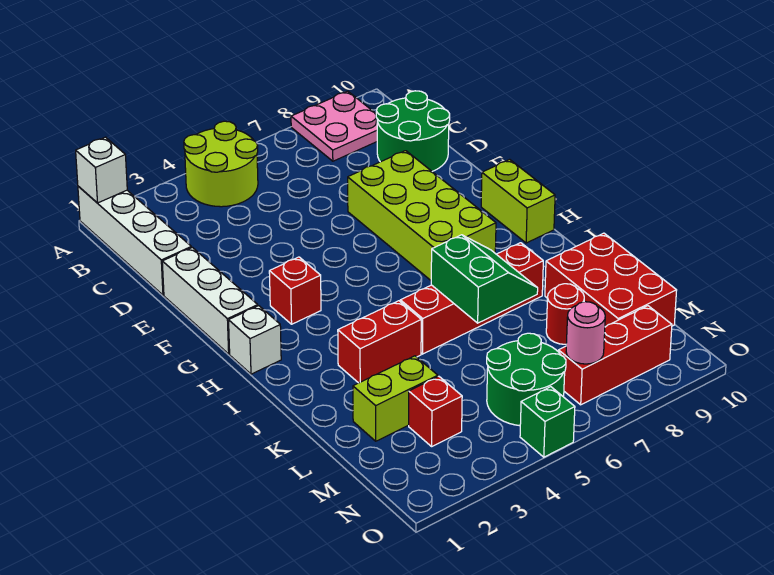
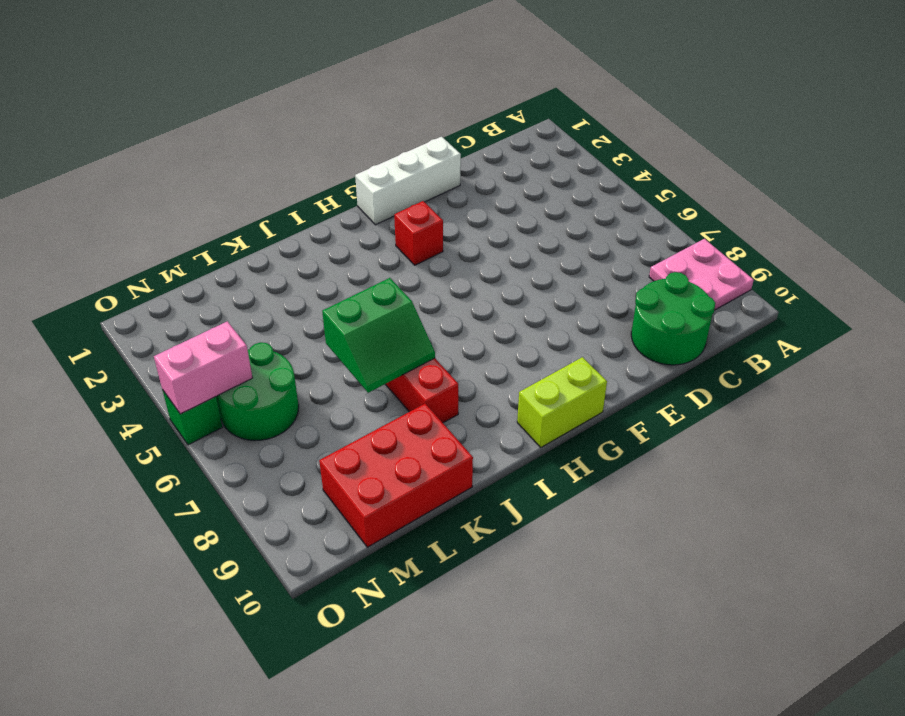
pink brick N5:O5 level 2 -> none
none -> white brick A1:D1 level 1
none -> lime round brick A4:B5 level 1
none -> lime brick E7:H8 level 1

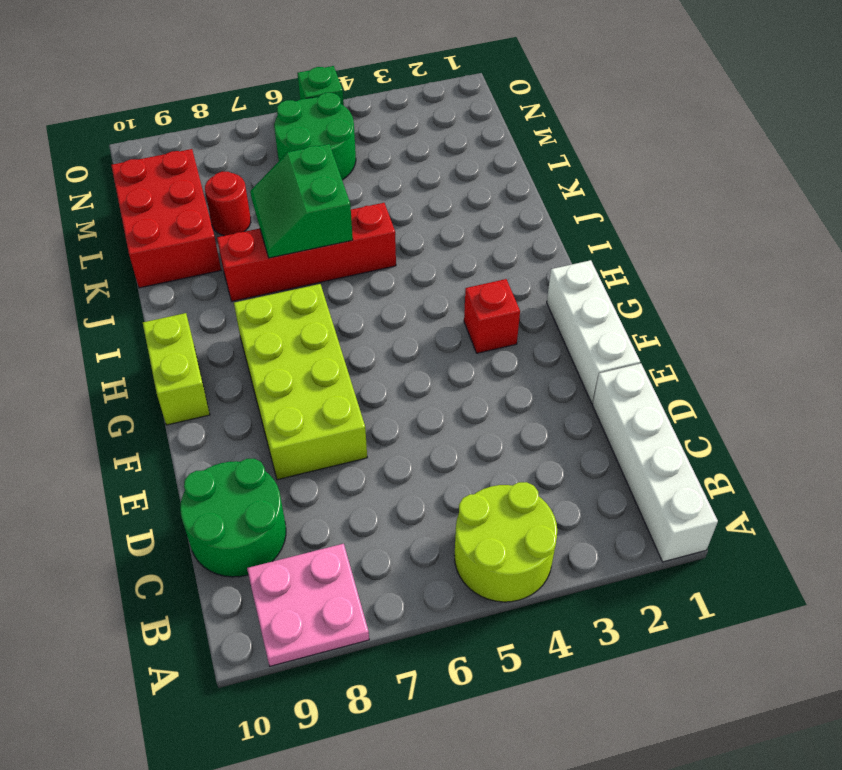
none -> white brick H1 level 1
none -> red brick J3:J4 level 1
none -> lime brick L2:L3 level 1

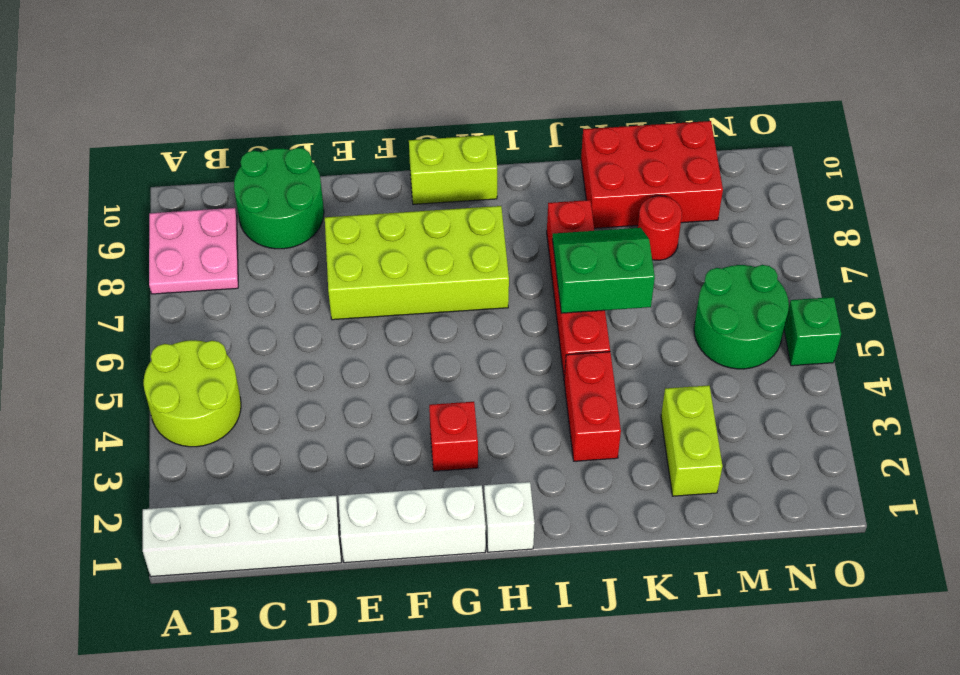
none -> red brick M3 level 1
none -> red brick N7:N9 level 1
none -> white brick A1 level 2

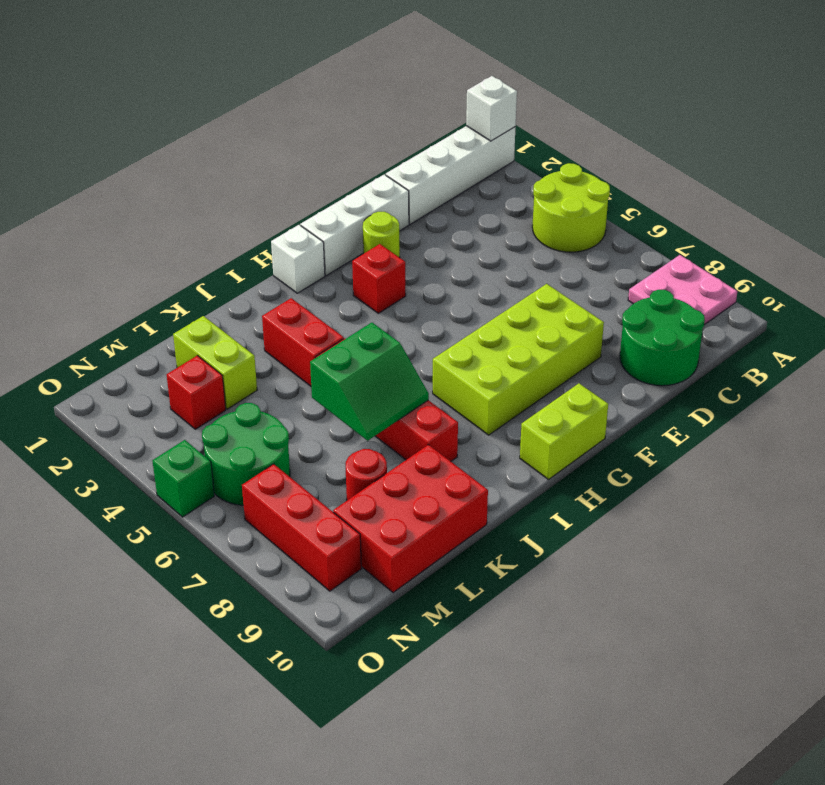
lime round brick F2 level 1 -> none
none -> pink round brick N7 level 2

